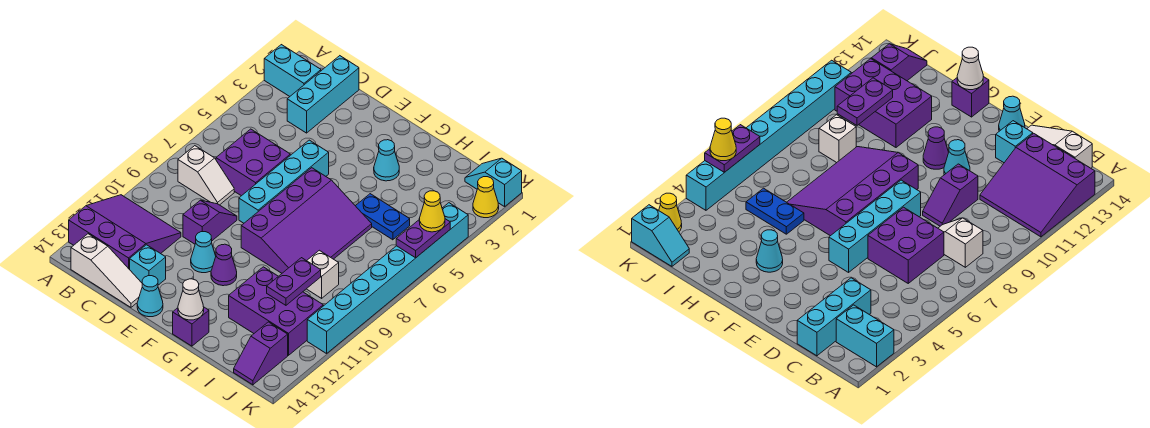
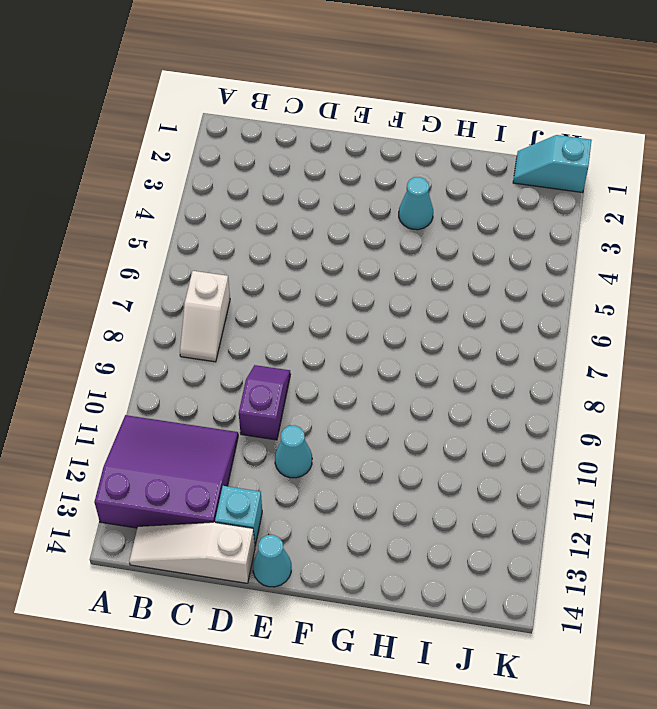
white slope B7:B8 level 1 top 7 -> white slope B8:C8 level 1 top B
white slope B14:D14 level 1 top D -> white slope B14:D14 level 1 top B
none -> cyan brick A2:B2 level 1
none -> cyan brick C1:C3 level 1
none -> purple brick C6:D7 level 1

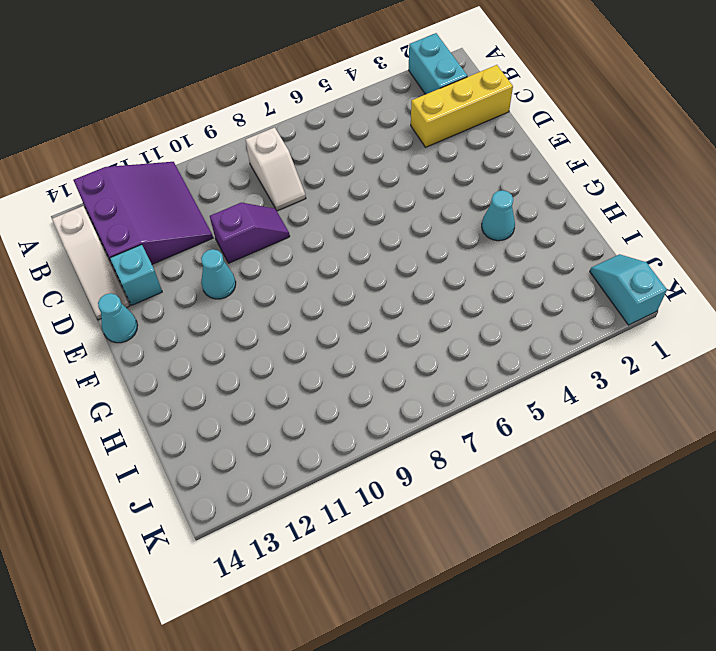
yellow brick C1:C3 level 1 -> cyan brick C1:C3 level 1
none -> purple brick C6:D7 level 1
none -> cyan brick E5:E8 level 1
none -> purple slope F6:H9 level 1 top F

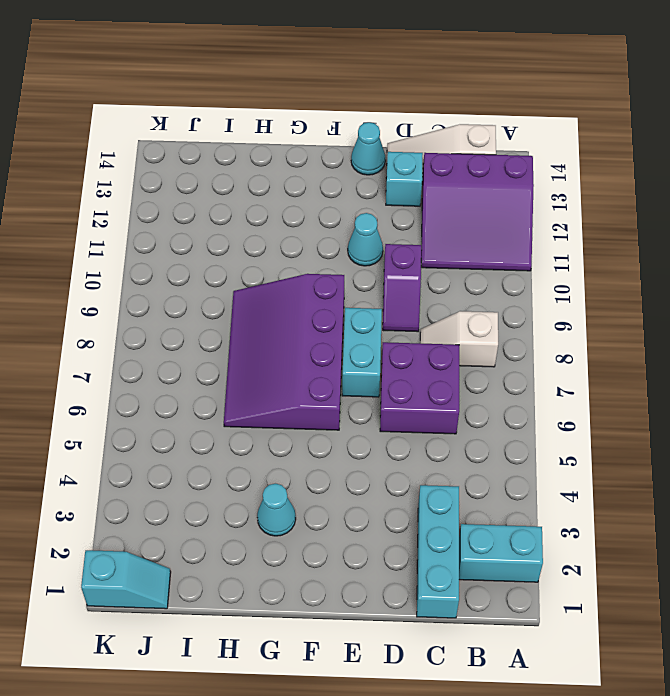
cyan brick E7:E8 level 1 -> cyan brick E5:E8 level 1
none -> purple cone F11 level 1
none -> purple brick G14 level 1
none -> blue plate H5:I5 level 1

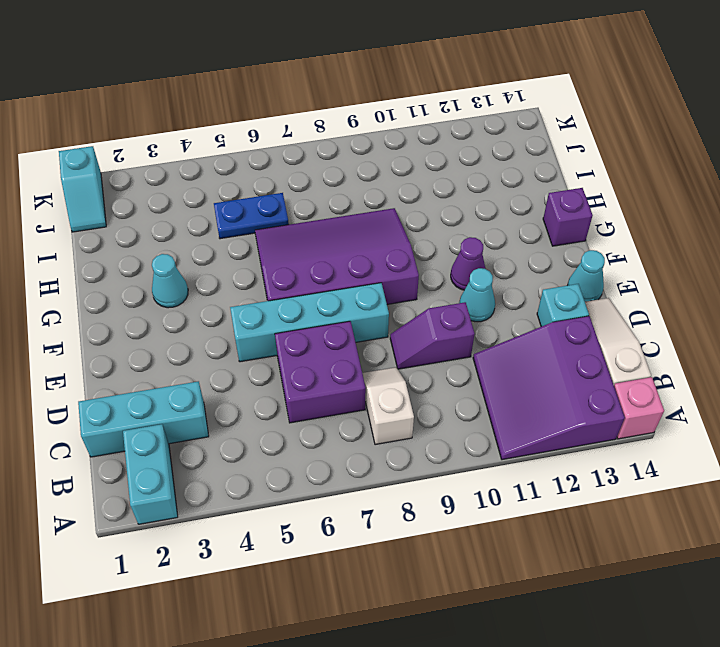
pink brick A14 level 1 -> none
blue plate I5:I6 level 1 -> blue plate H5:I5 level 1
none -> purple brick H11:J12 level 1
none -> white brick I9 level 1
none -> purple slope J13:J14 level 1 top 13

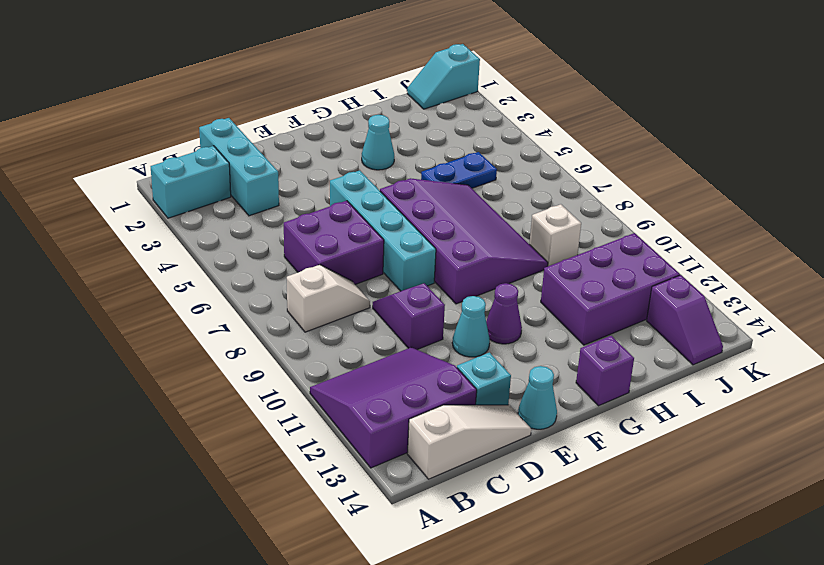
none -> yellow cone K2 level 1
none -> cyan brick K4:K11 level 1
none -> white cone G14 level 2

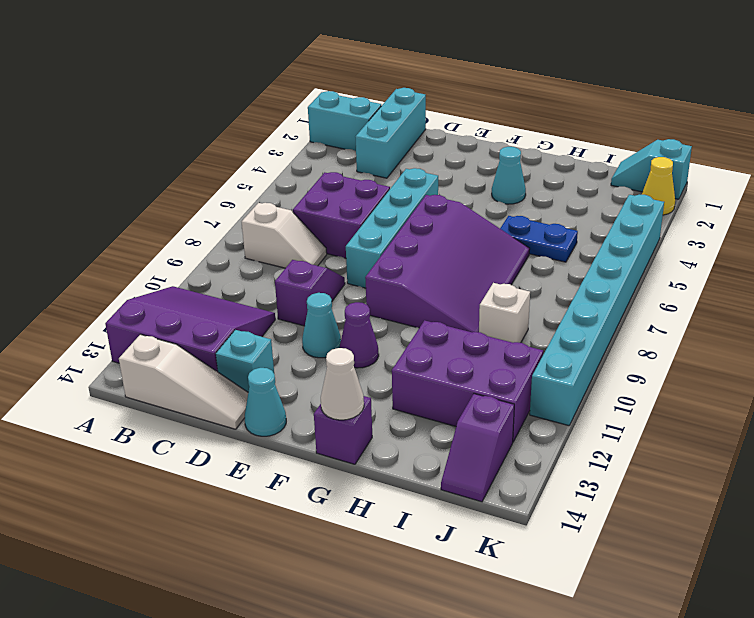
none -> purple plate I10:I11 level 2
none -> purple plate K5:K6 level 2
none -> yellow cone K5 level 3

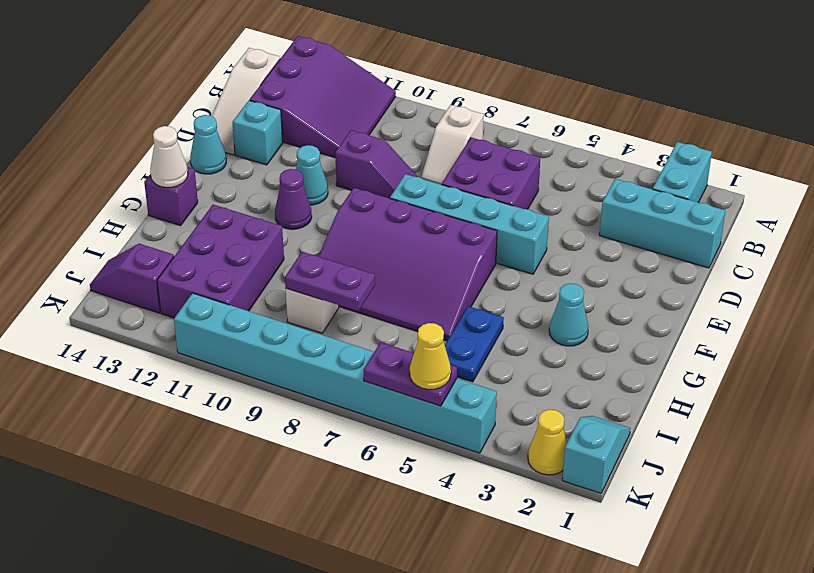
purple plate I8:I9 level 2 -> purple plate I10:I11 level 2

